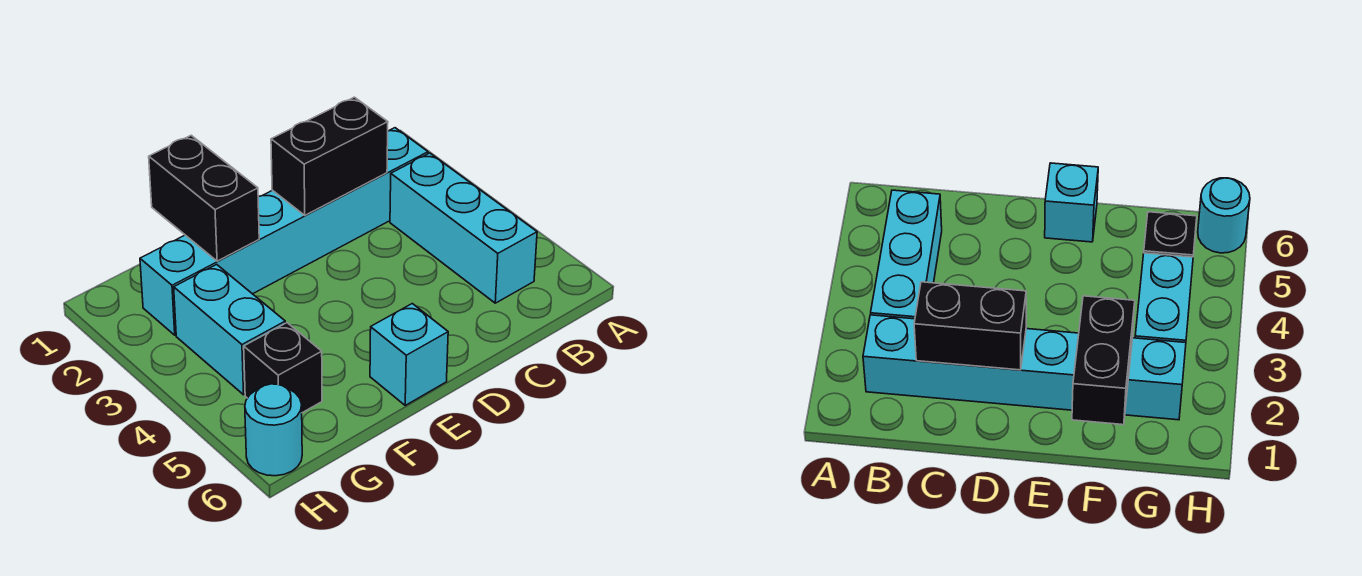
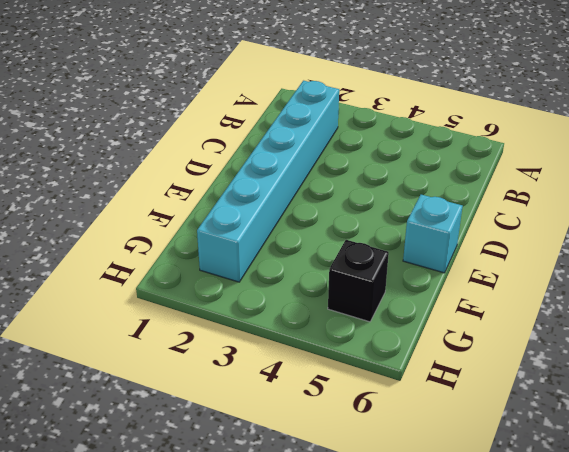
none -> cyan brick B3:B5 level 1
none -> cyan brick G3:G4 level 1

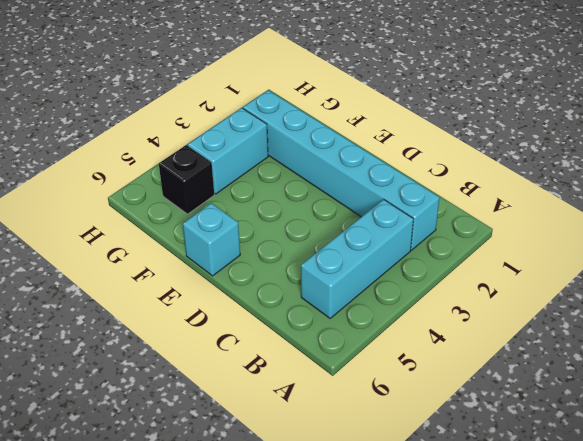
none -> cyan round brick H6 level 1
none -> black brick C2:D2 level 2

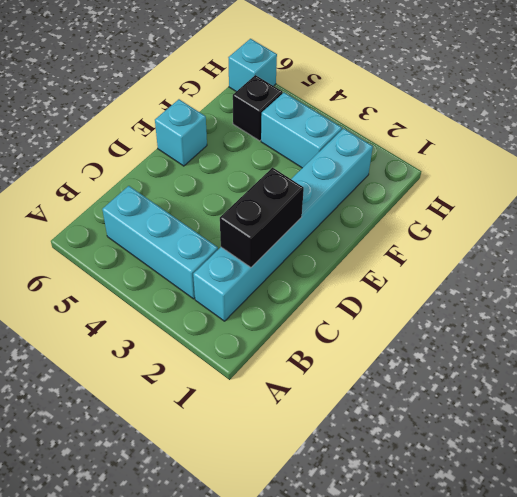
cyan brick H6 level 1 -> cyan round brick H6 level 1
none -> black brick F1:F2 level 2

